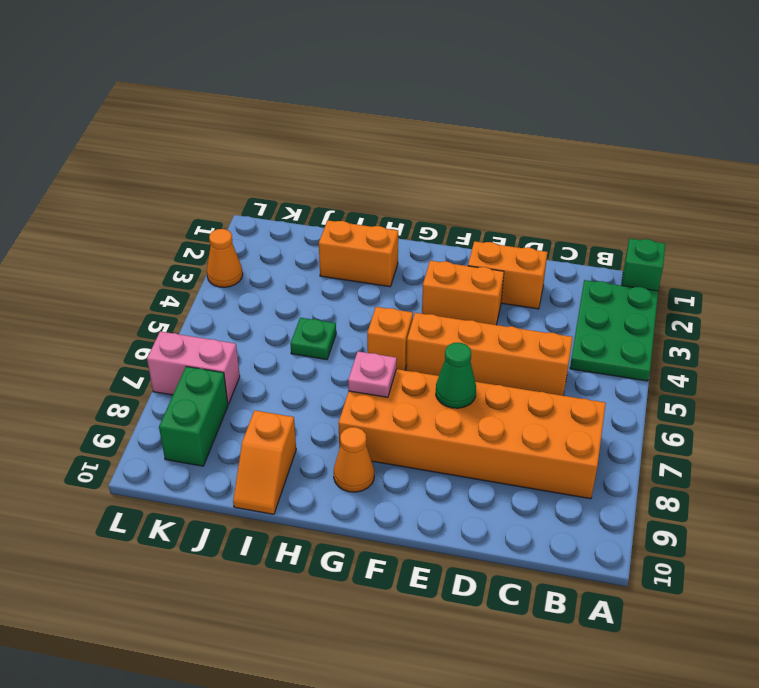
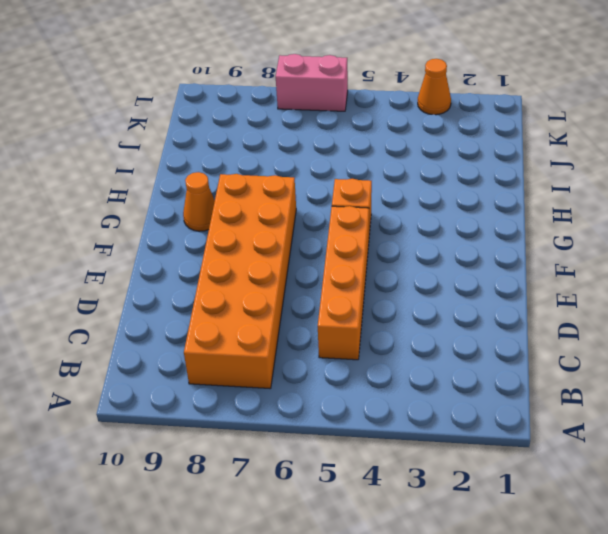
pink brick L6:L7 level 1 -> pink brick K7:L7 level 1
none -> green brick A1 level 1
none -> green plate A2:B4 level 1
none -> orange brick D2:E2 level 1

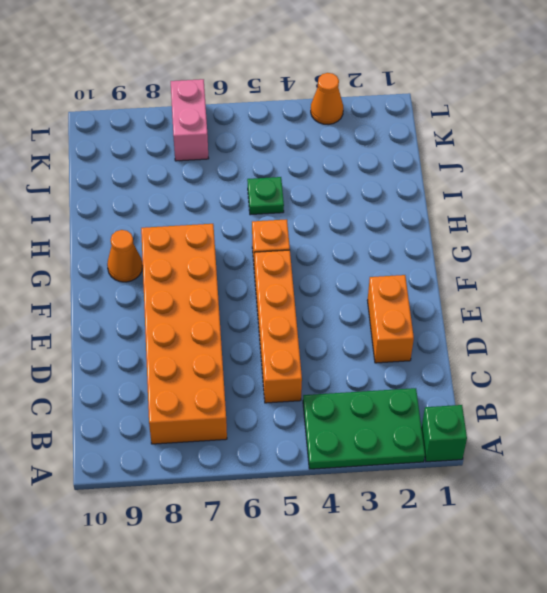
none -> orange brick E3:F3 level 1
none -> orange brick H2:I2 level 1
none -> orange slope I9:I10 level 1 top 9

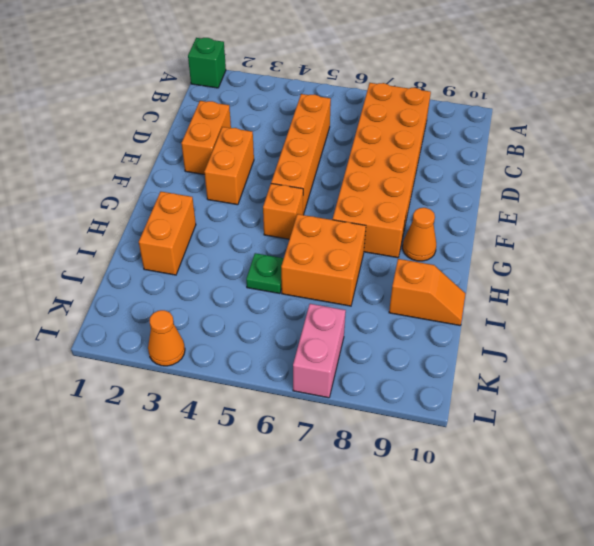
orange brick H6:I7 level 1 -> none
none -> green plate A2:B4 level 1
none -> green brick K8:K9 level 1
none -> green cone E7 level 2

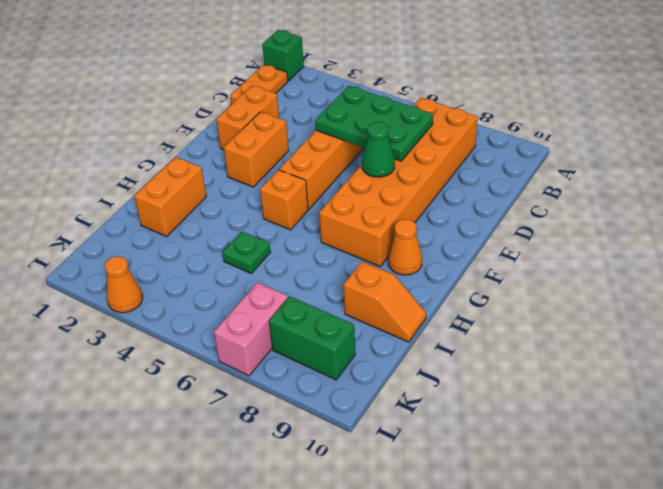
orange plate B1:C1 level 1 -> none
green plate C5:D7 level 2 -> green plate A2:B4 level 1
none -> pink plate G7 level 2

